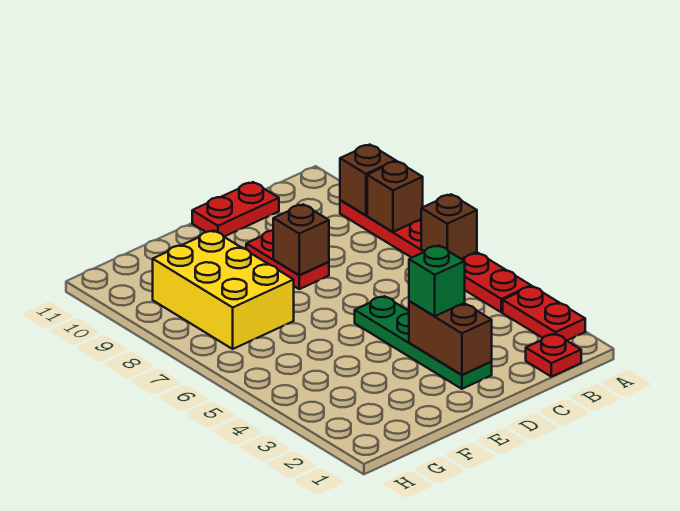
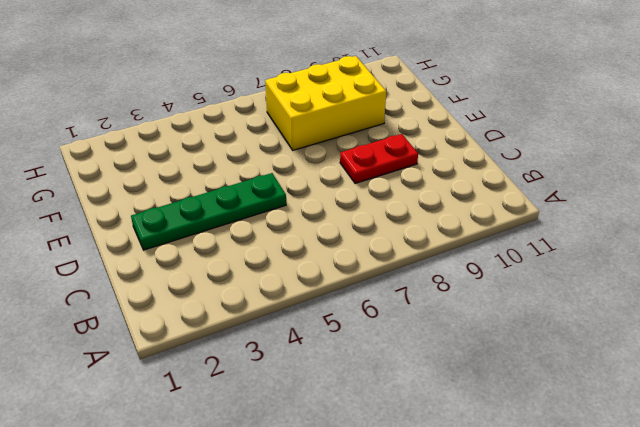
none -> red plate A2:A3 level 1
none -> red plate A4:A9 level 1
none -> red plate B1 level 1

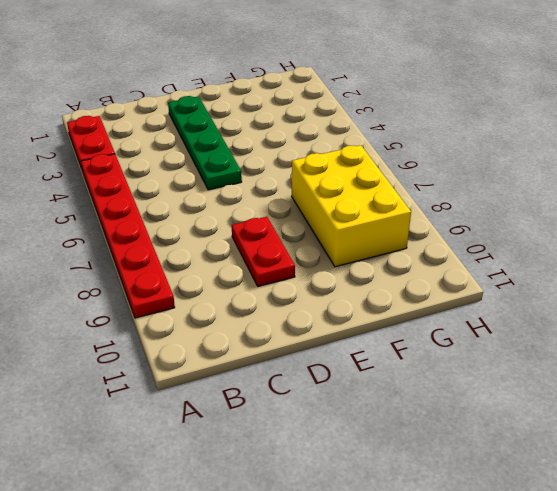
none -> red plate B1 level 1
none -> red plate C11:D11 level 1
none -> brown brick A6 level 2

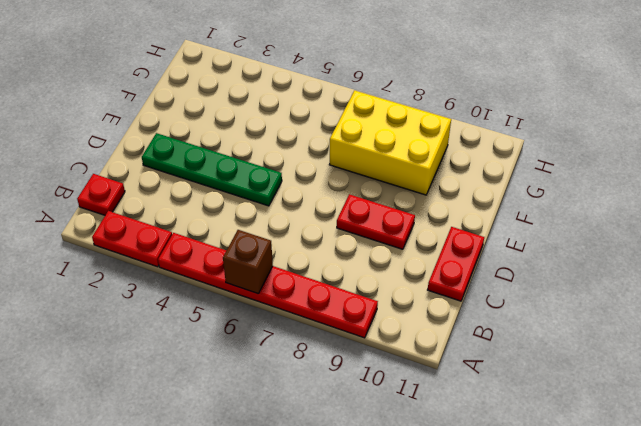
none -> brown brick A8 level 2
none -> brown brick A9 level 2
none -> brown brick D2:D3 level 2

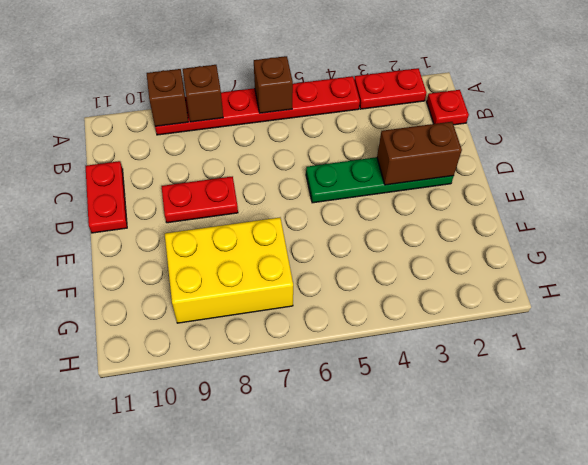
none -> brown brick D8 level 2
none -> green brick D3 level 3

